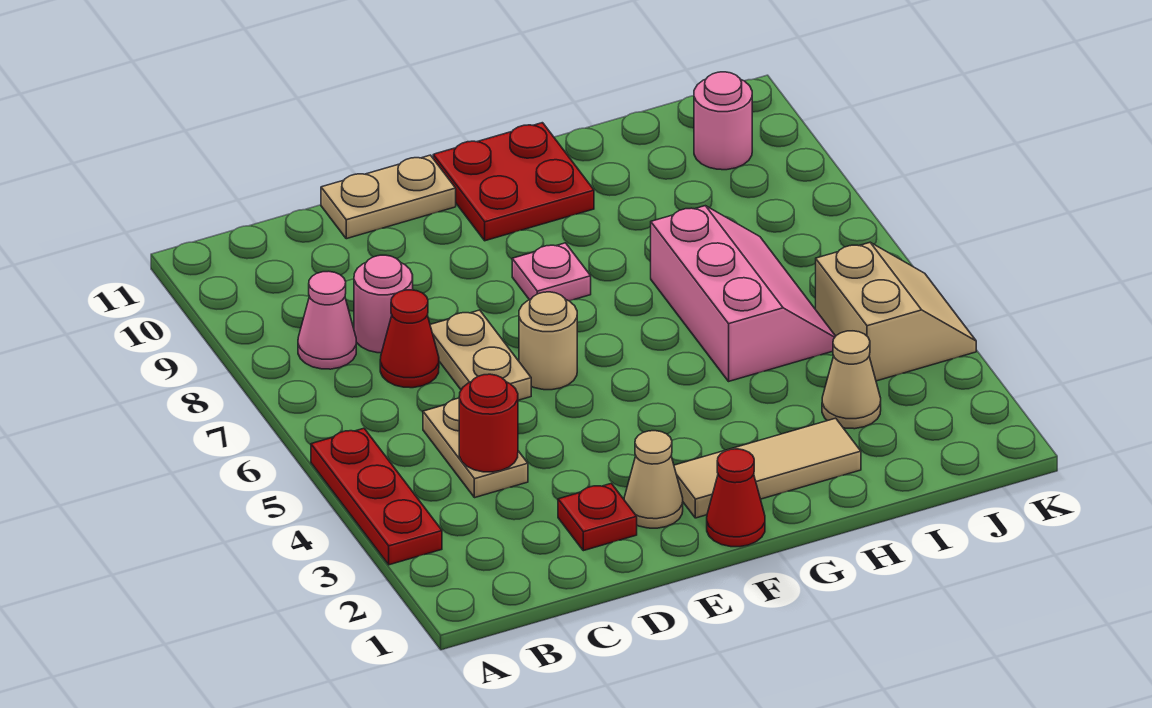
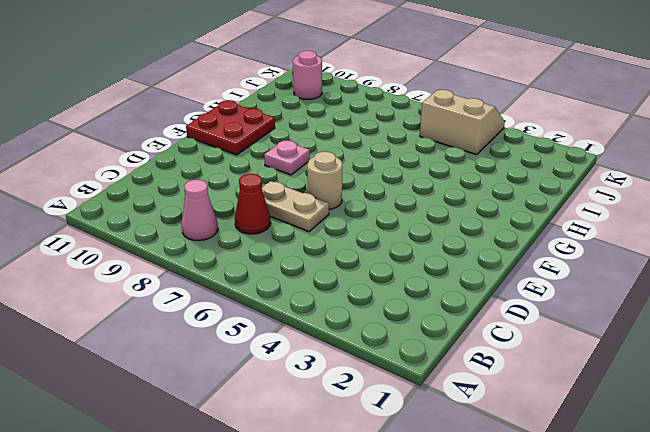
none -> red plate A3:A5 level 1
none -> tan plate C4:C5 level 1
none -> pink round brick C8 level 1

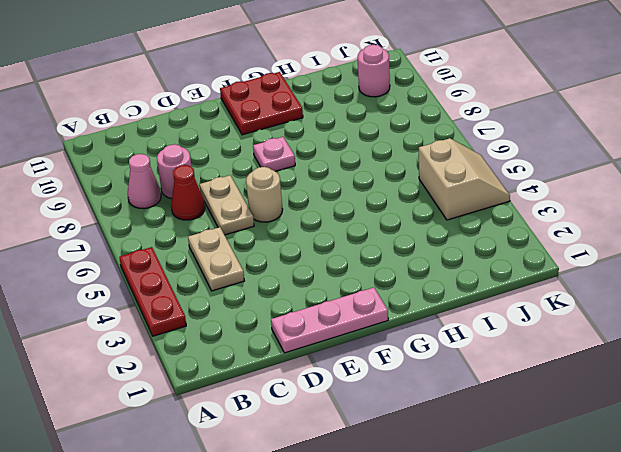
pink plate D1:F1 level 1 -> red cone F1 level 1
none -> red plate D2 level 1
none -> tan plate D11:E11 level 1
none -> tan cone E2 level 1

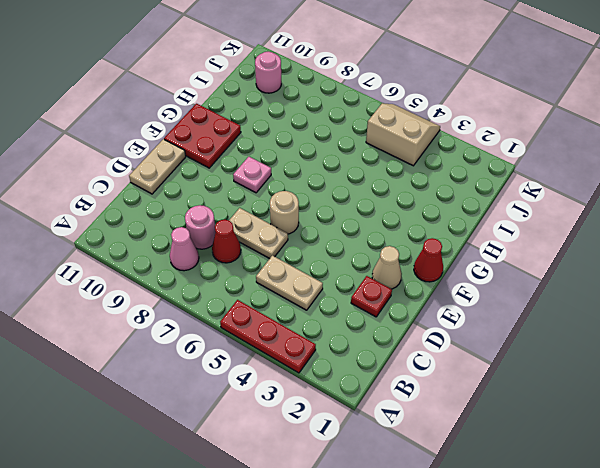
none -> tan tile F2:H2 level 1
none -> pink slope H5:I7 level 1 top H
none -> tan cone I3 level 1

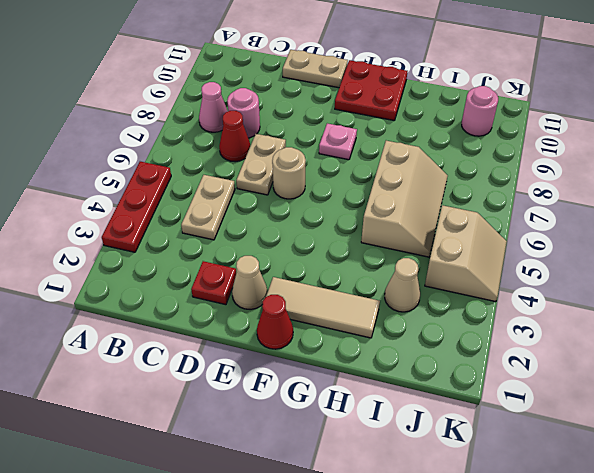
tan slope H5:I7 level 1 top H -> pink slope H5:I7 level 1 top H
none -> red round brick C4 level 2

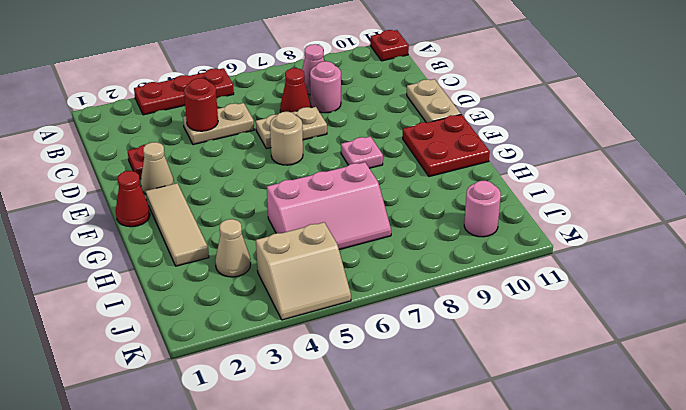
red plate A11 level 1 -> none

